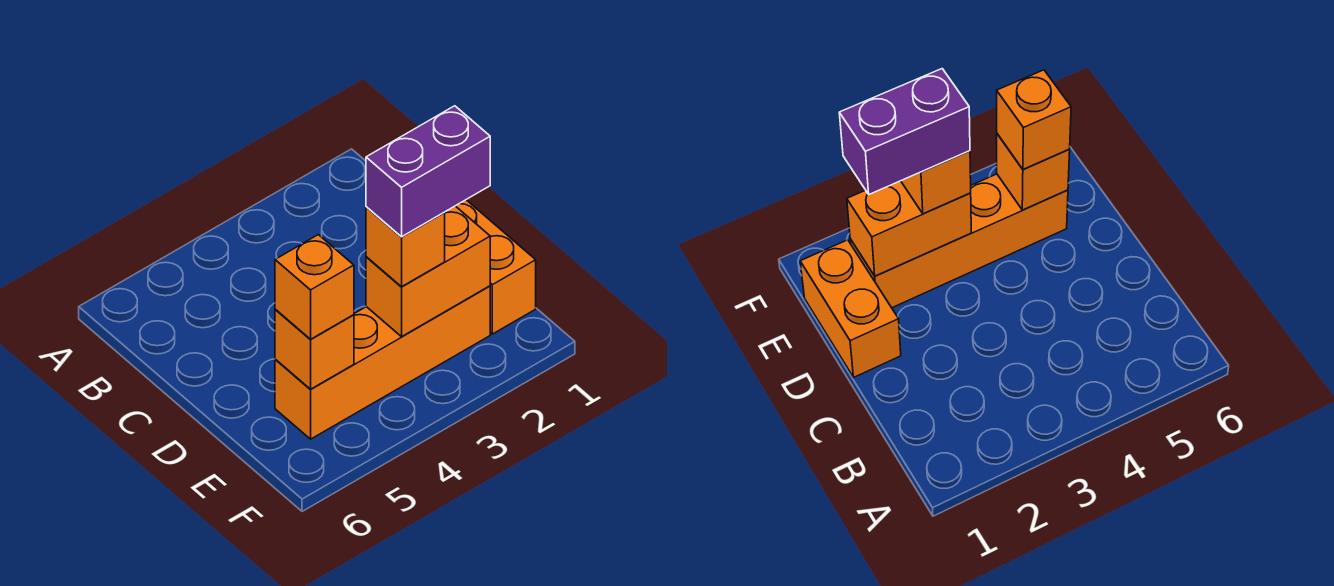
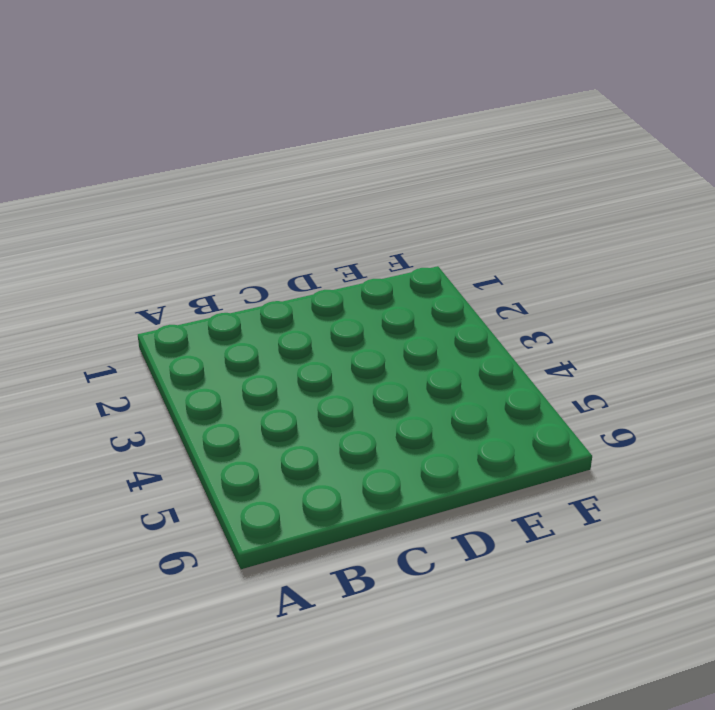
none -> orange brick D1:E1 level 1
none -> orange brick E2:E5 level 1

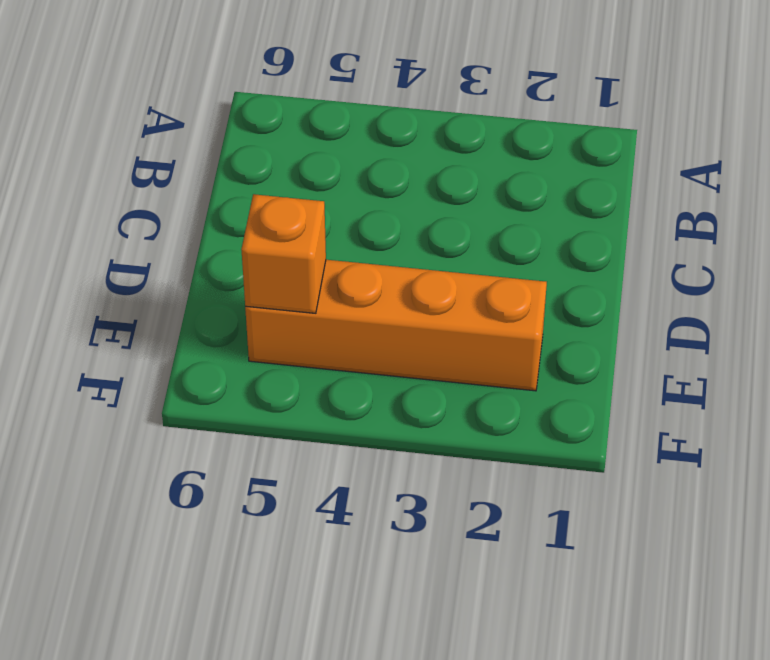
none -> orange brick D1:E1 level 1
none -> orange brick E2:E3 level 2

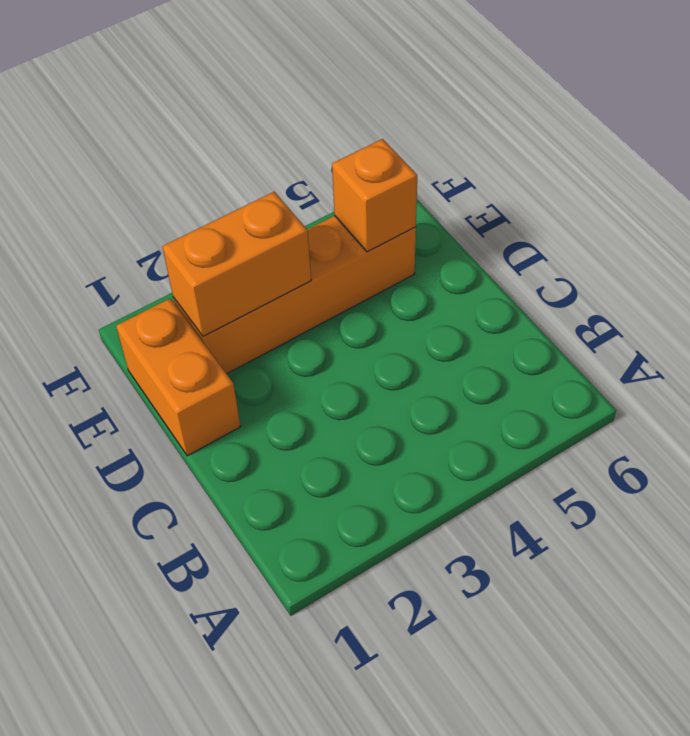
none -> orange brick E3 level 3
none -> orange brick E5 level 3

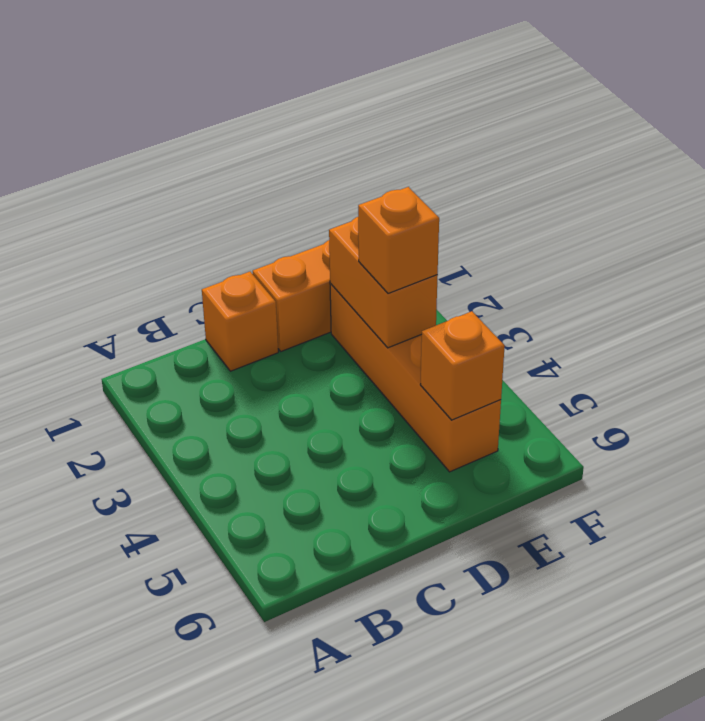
orange brick C1 level 1 -> orange brick E5 level 3
none -> purple brick E2:E3 level 4

